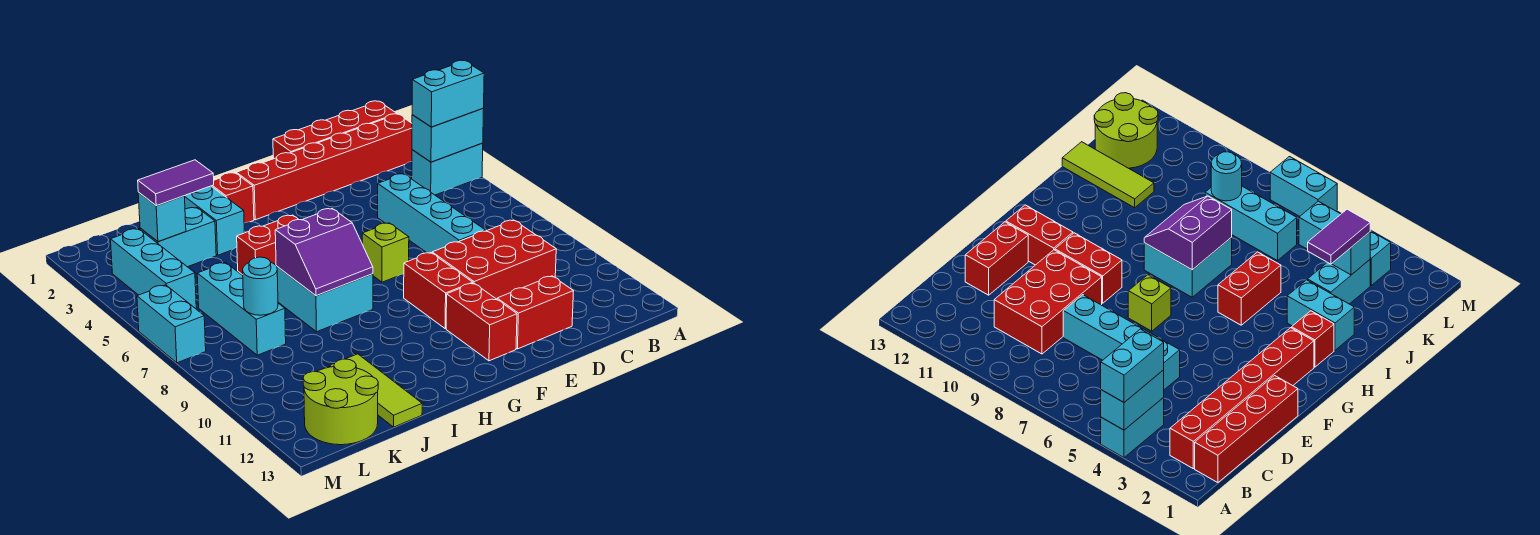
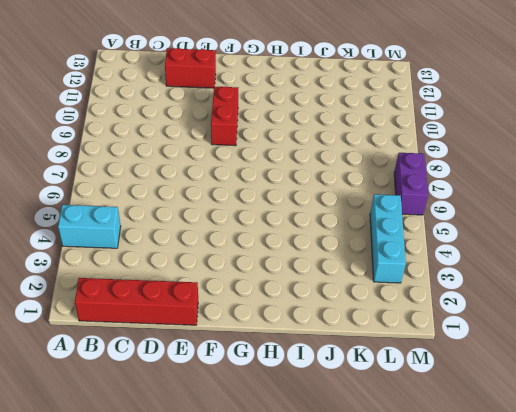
purple brick M6:M7 level 1 -> cyan brick M6:M7 level 1
none -> red brick B2:G2 level 1
none -> red brick C9:E10 level 1
none -> cyan brick D5:D8 level 1

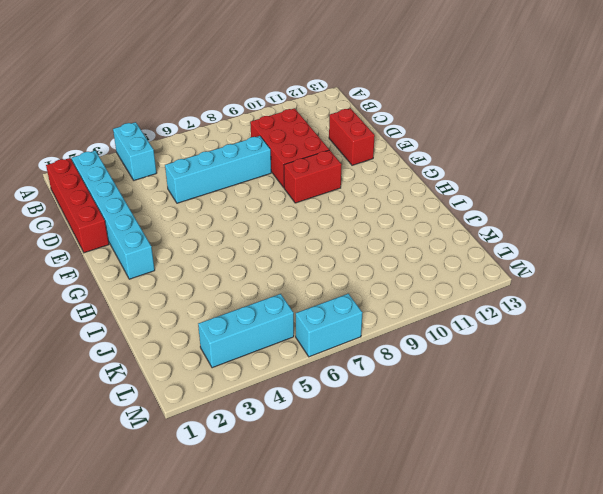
cyan brick B2:G2 level 1 -> red brick B2:G2 level 1
none -> lime brick F7 level 1
none -> red brick F11:F12 level 1
none -> red brick H2 level 1

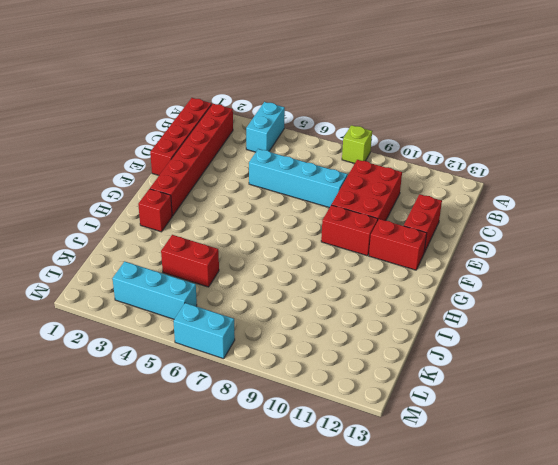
lime brick A8 level 1 -> lime brick F7 level 1
red brick J4:J5 level 1 -> red brick H5:I5 level 1
none -> cyan brick H7:I8 level 1
none -> cyan brick I2:I3 level 1
none -> cyan brick J3:K3 level 1

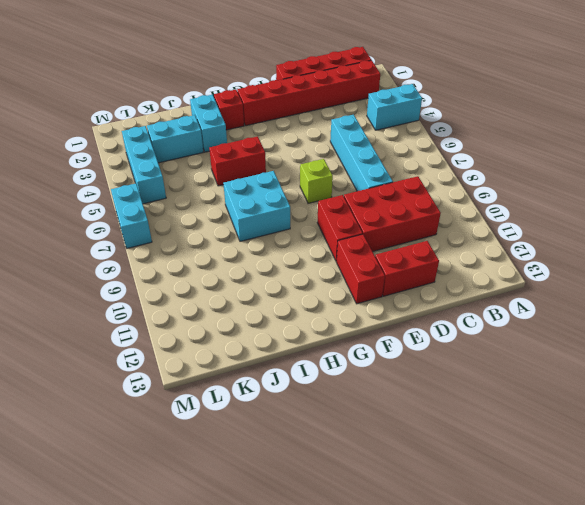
none -> lime tile J11:J13 level 1
none -> cyan brick K6:K8 level 1
none -> lime round brick K12:L13 level 1

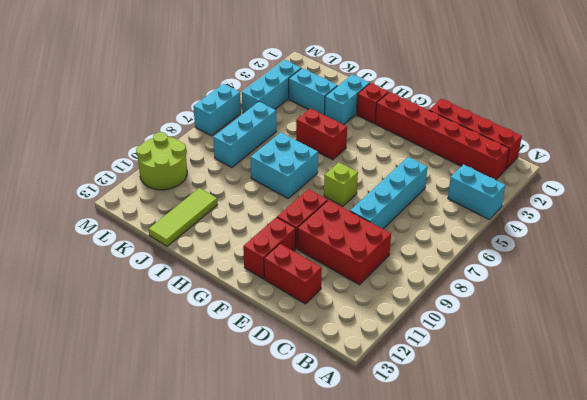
lime round brick L10:M11 level 1 -> lime round brick K12:L13 level 1
none -> cyan brick A4:B4 level 2
none -> purple slope H7:I8 level 2 top 7
none -> cyan brick K3 level 2

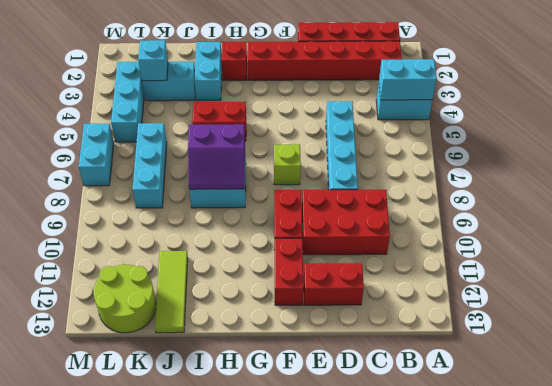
none -> cyan round brick K8 level 2
none -> cyan brick A4:B4 level 3
none -> purple tile J3:K3 level 3

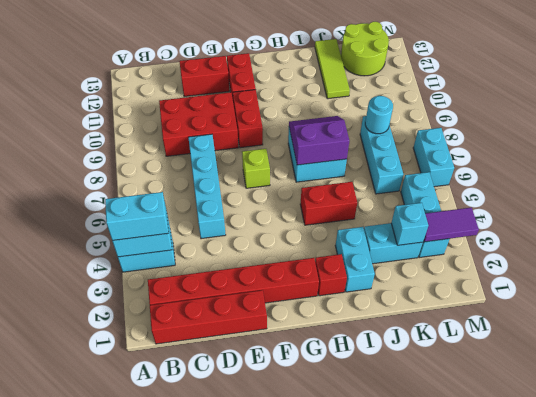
purple tile L3:M3 level 2 -> purple tile J3:K3 level 3

